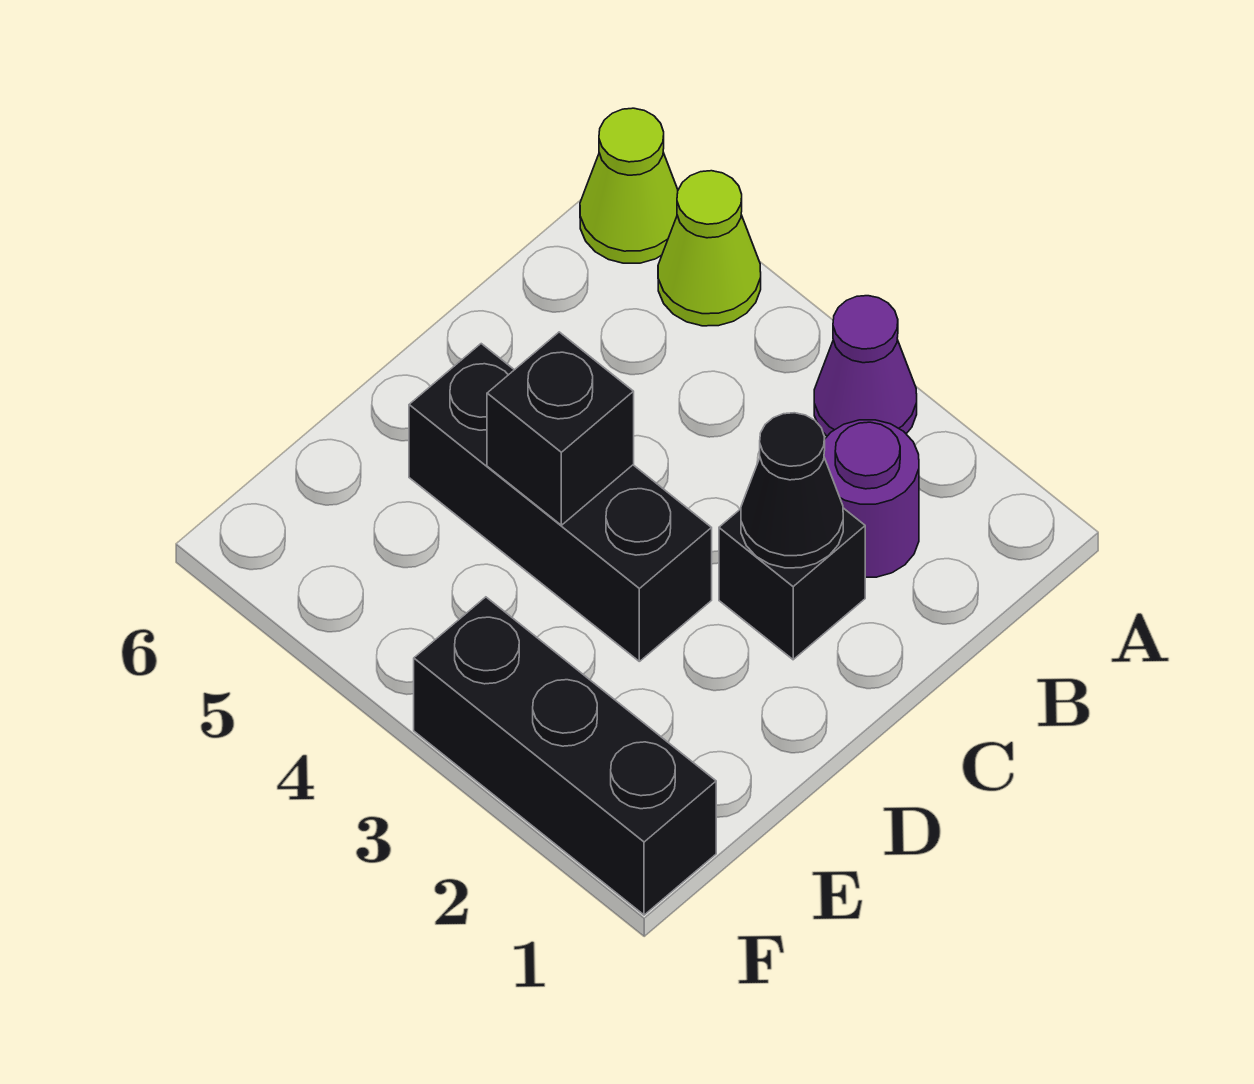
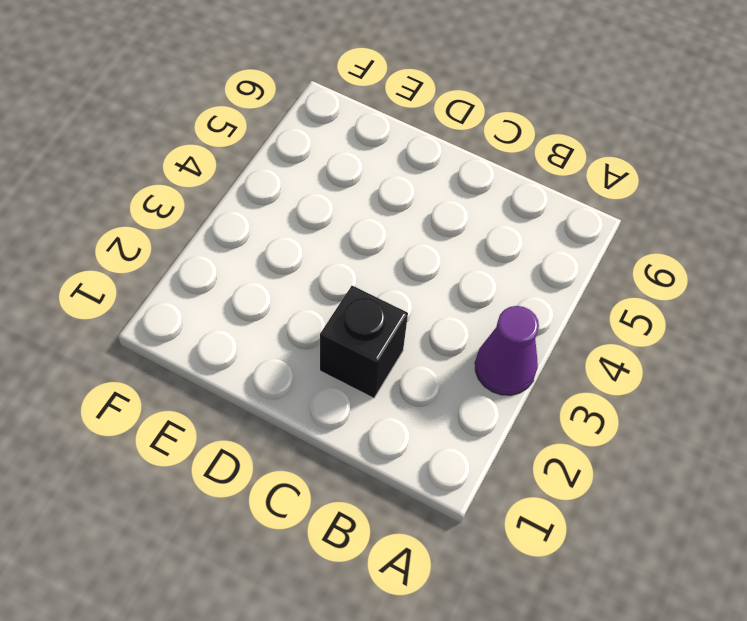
none -> lime cone A5 level 1
none -> lime cone A6 level 1

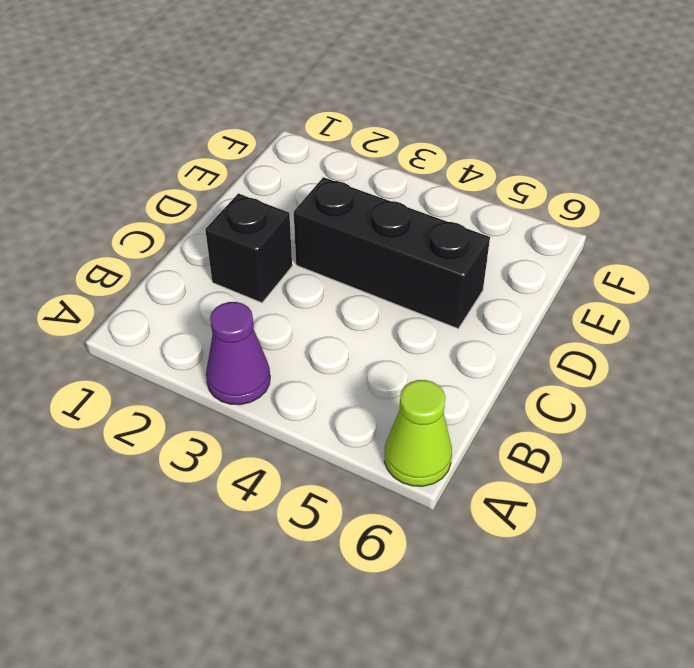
none -> lime cone A5 level 1
none -> purple round brick B2 level 1

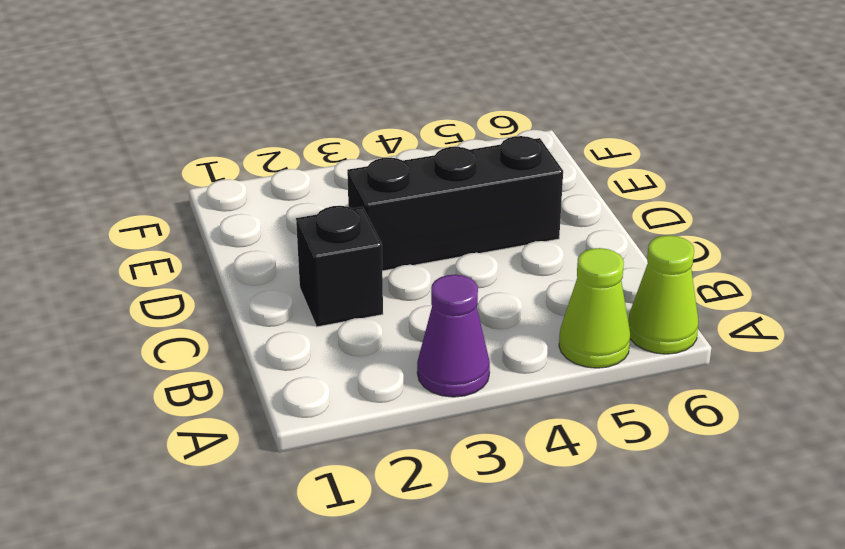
none -> purple round brick B2 level 1
none -> black brick F1:F3 level 1

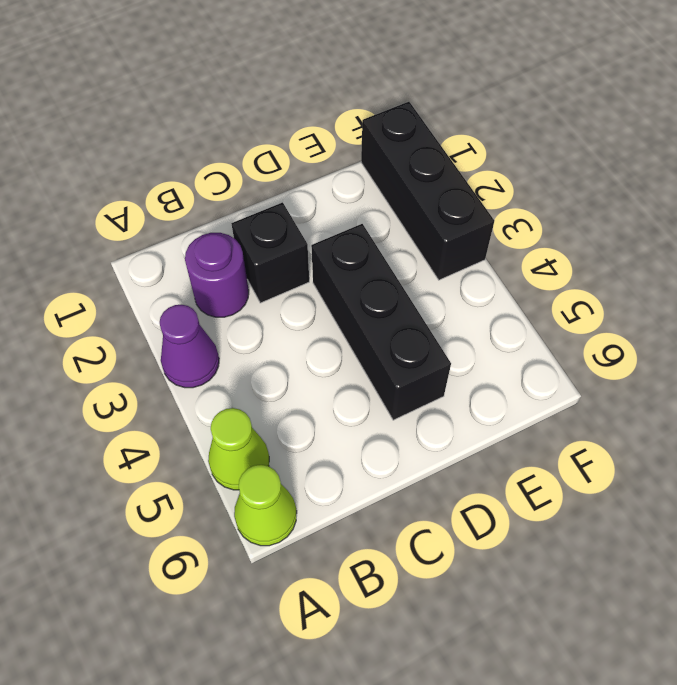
none -> black cone C2 level 2
none -> black brick D4 level 2

